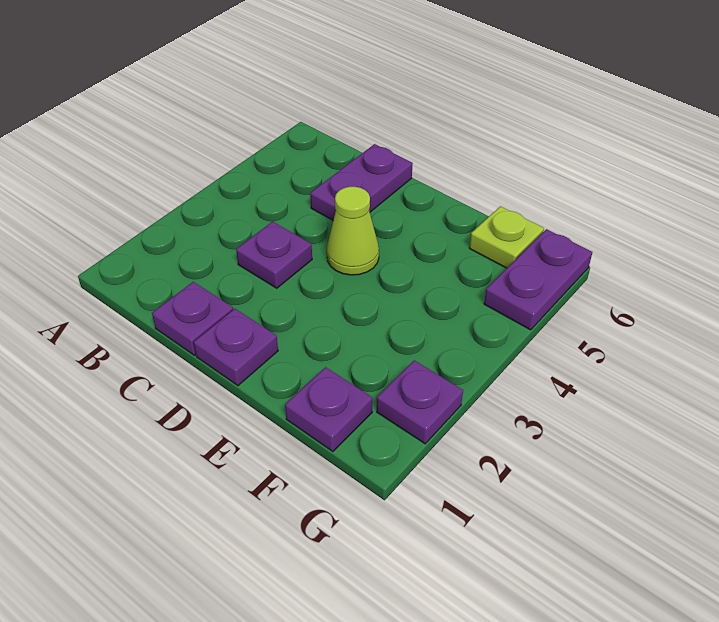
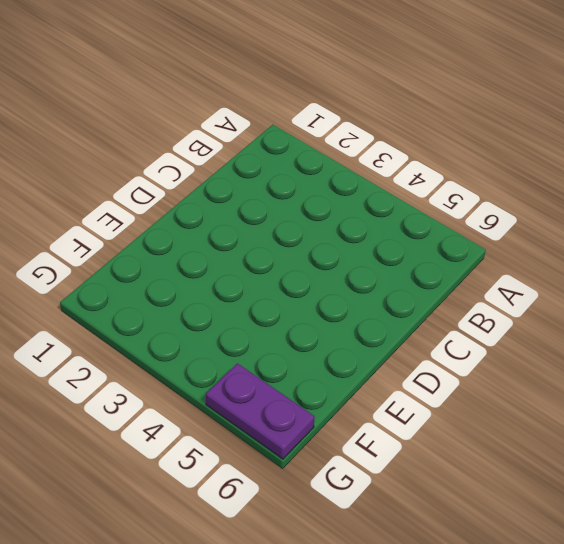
none -> purple plate C1 level 1
none -> purple plate C3 level 1

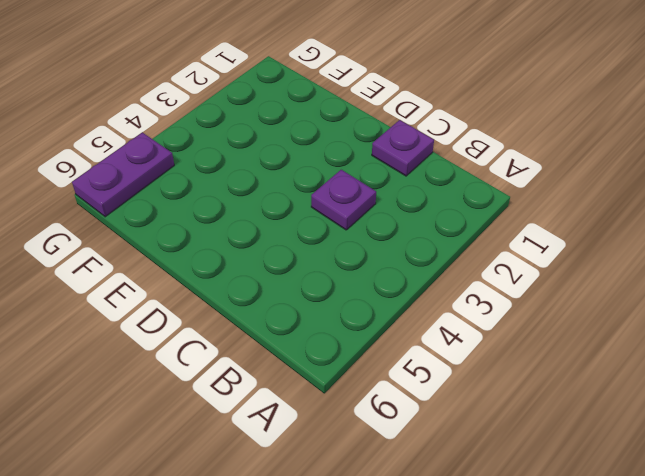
none -> purple plate C5:C6 level 1
none -> purple plate D1 level 1

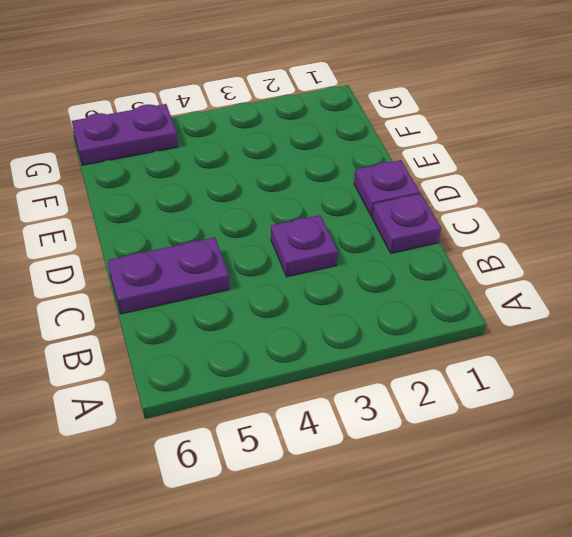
none -> lime cone D4 level 1
none -> purple plate F1 level 1

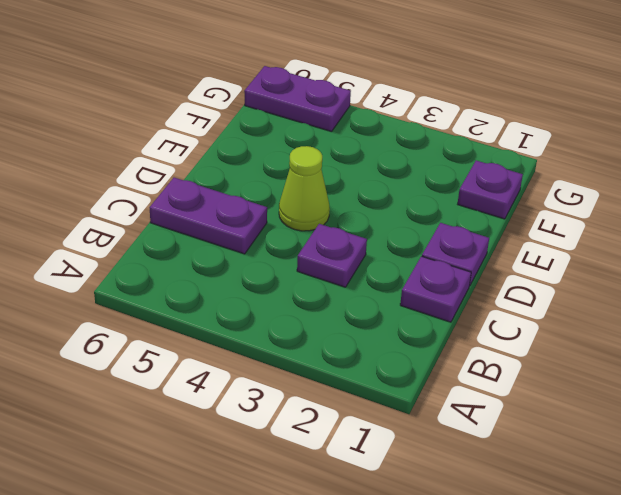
none -> lime plate F6 level 1
none -> purple plate G2 level 1

